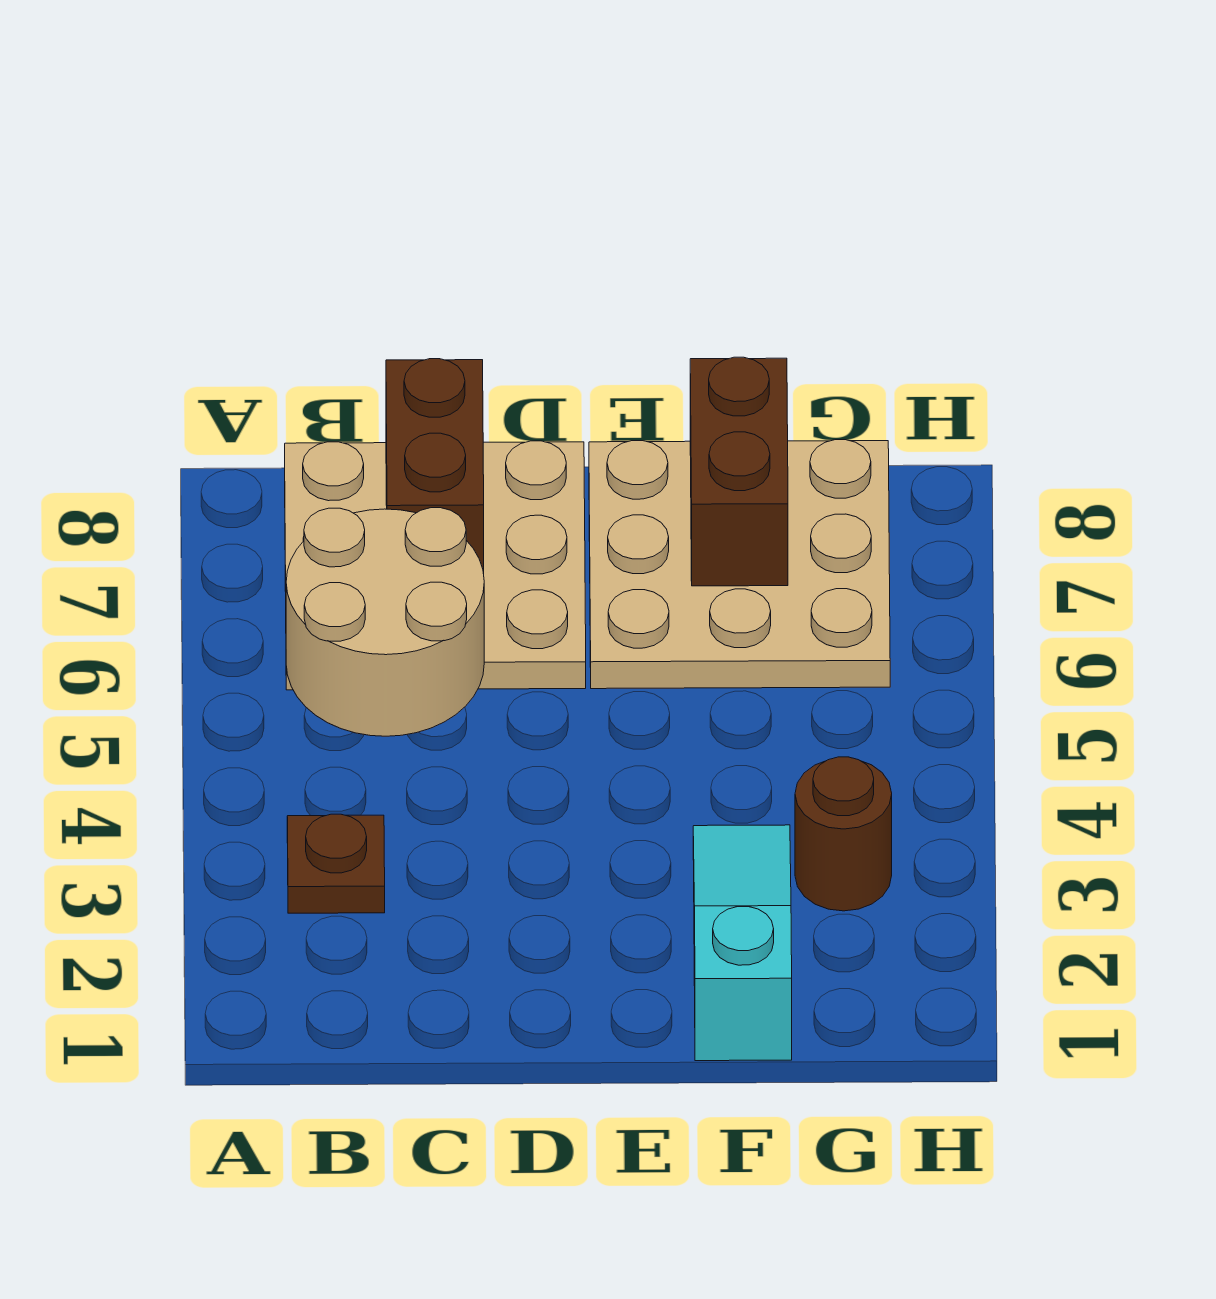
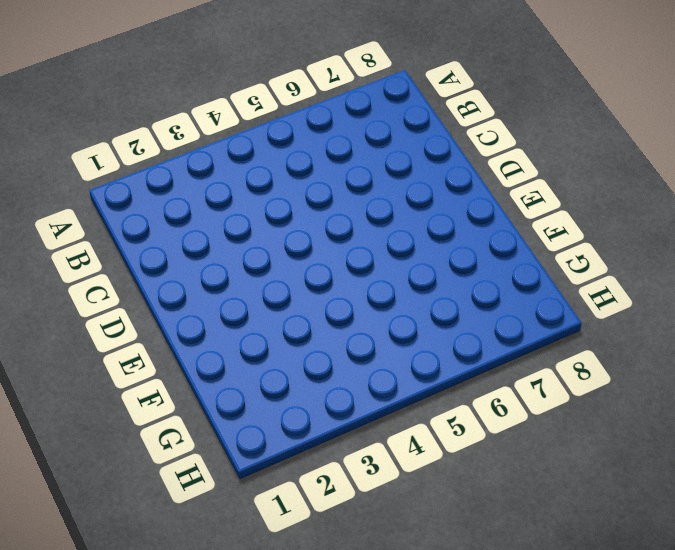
none -> brown plate B3 level 1
none -> tan plate B6:D8 level 1

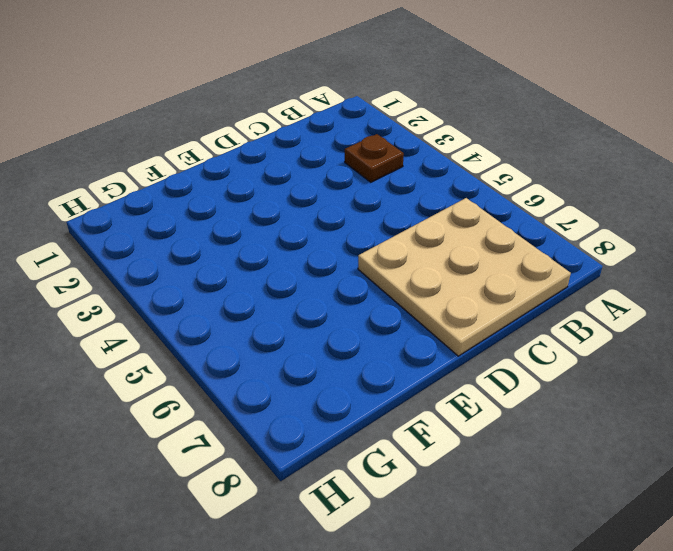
none -> tan plate E6:G8 level 1
none -> cyan slope F1:F3 level 1 top 1

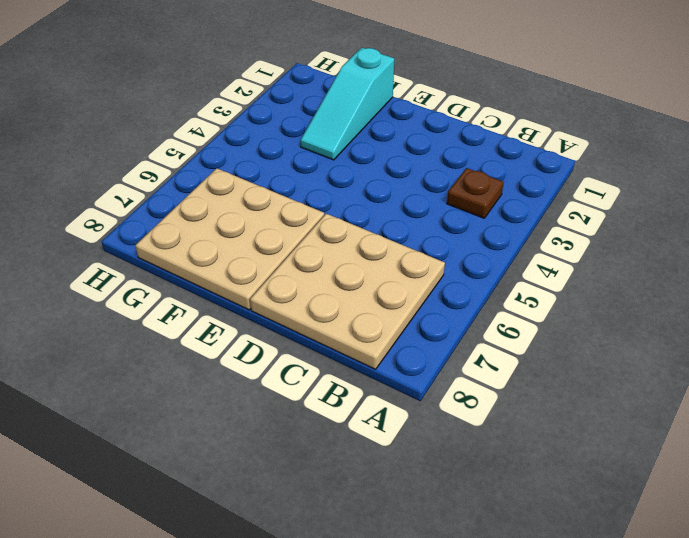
none -> brown round brick G3 level 1
none -> tan round brick B5:C6 level 2

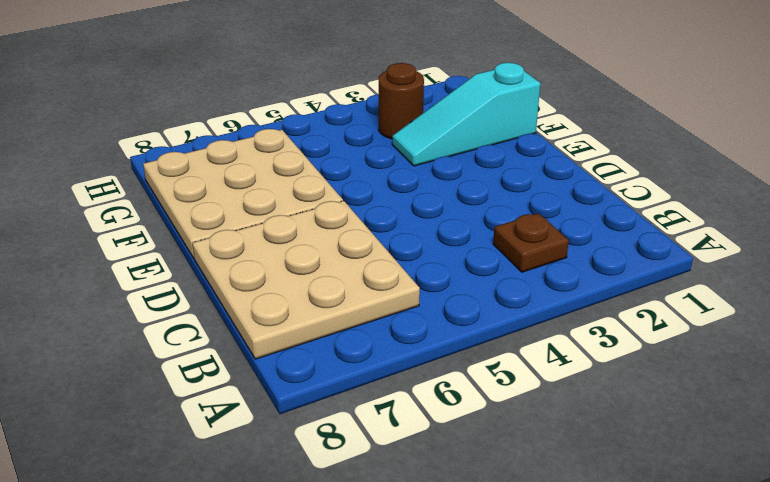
none -> tan round brick B5:C6 level 2
none -> brown brick C7:C8 level 2

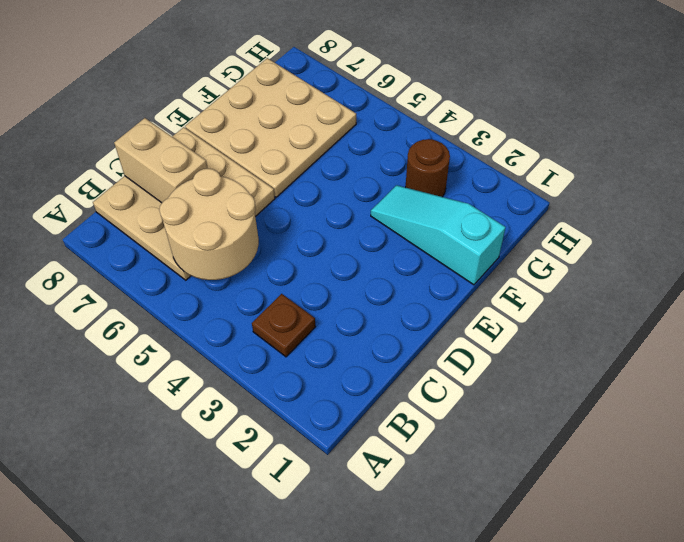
tan brick C7:C8 level 2 -> brown brick C7:C8 level 2
none -> brown brick F7:F8 level 2

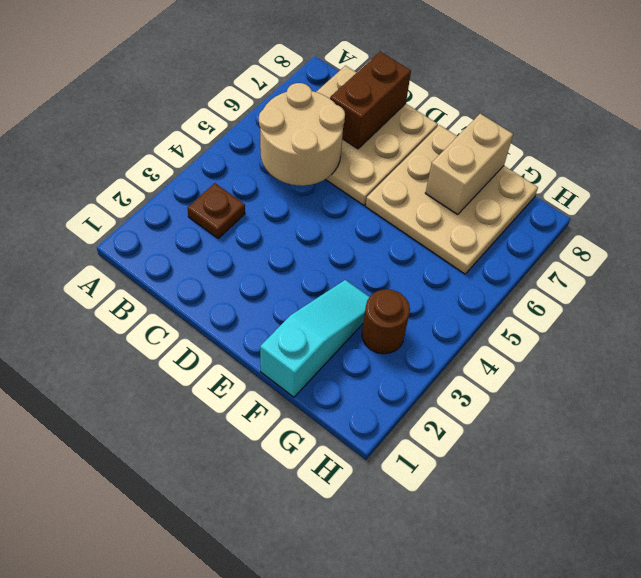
tan brick F7:F8 level 2 -> brown brick F7:F8 level 2

